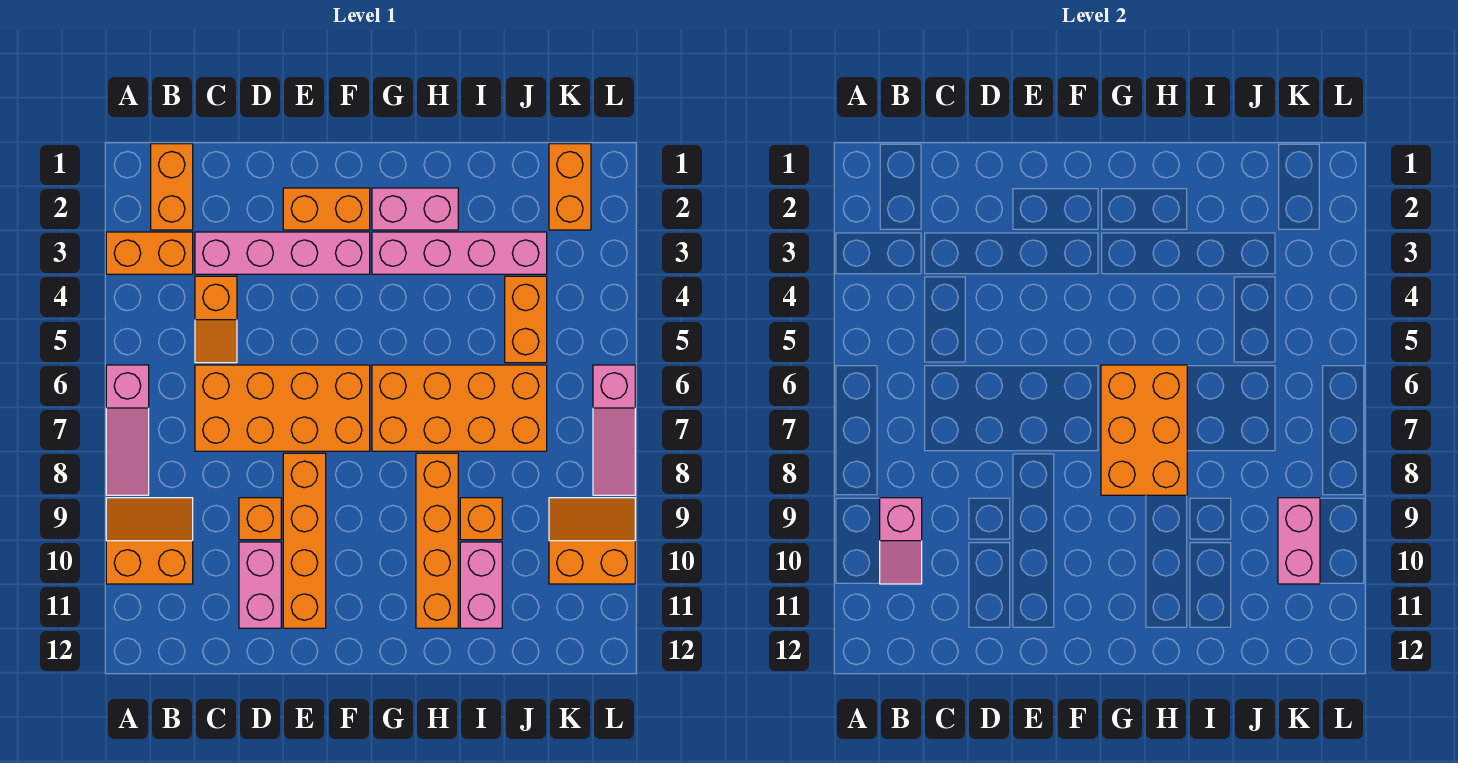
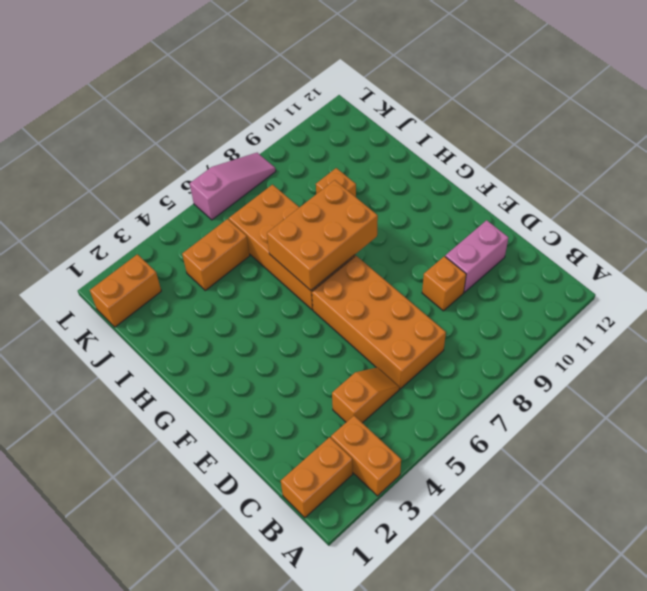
none -> pink slope A6:A8 level 1 top 6
none -> orange slope A9:B10 level 1 top 10
none -> pink brick C3:F3 level 1

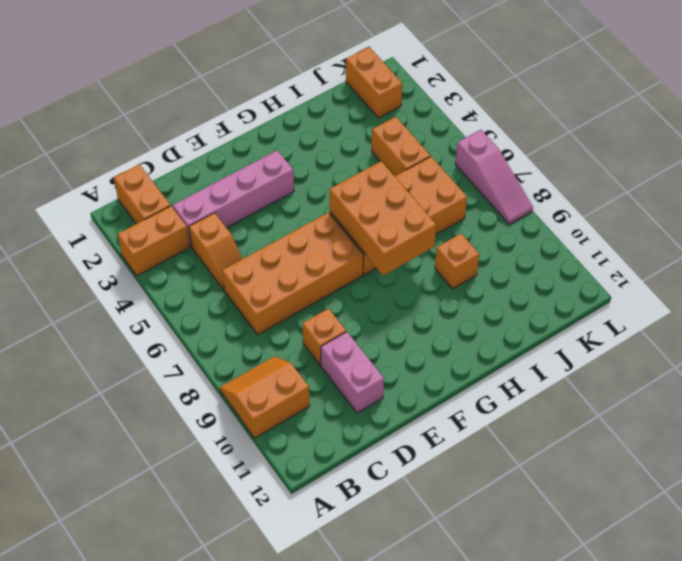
none -> pink slope A6:A8 level 1 top 6
none -> orange brick E2:F2 level 1
none -> orange brick E8:E11 level 1

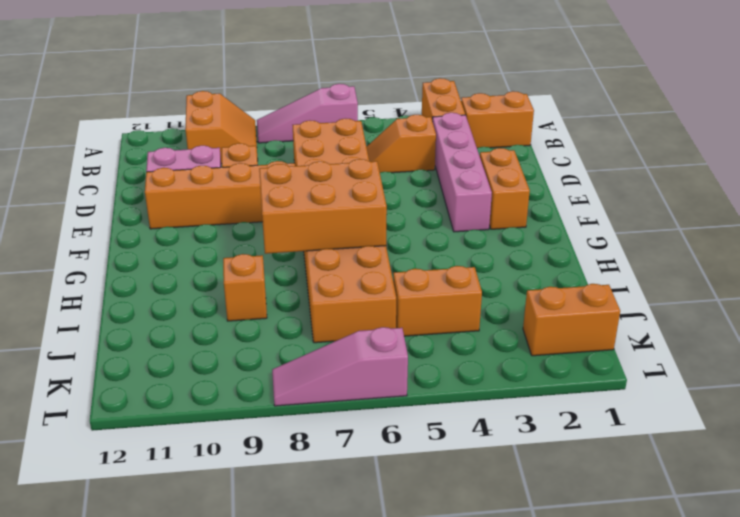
none -> pink brick G2:H2 level 1
none -> pink brick G3:J3 level 1
none -> orange brick H8:H11 level 1

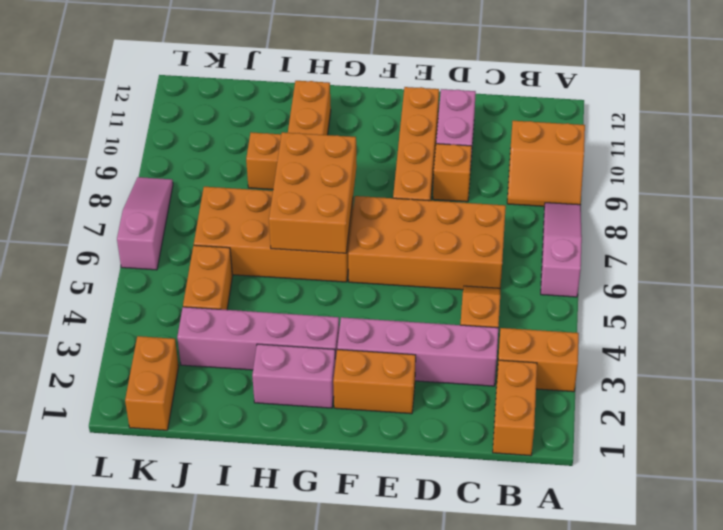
none -> pink brick I10:I11 level 1
none -> orange slope K9:L10 level 1 top 10
none -> pink slope B9:B10 level 2 top 9

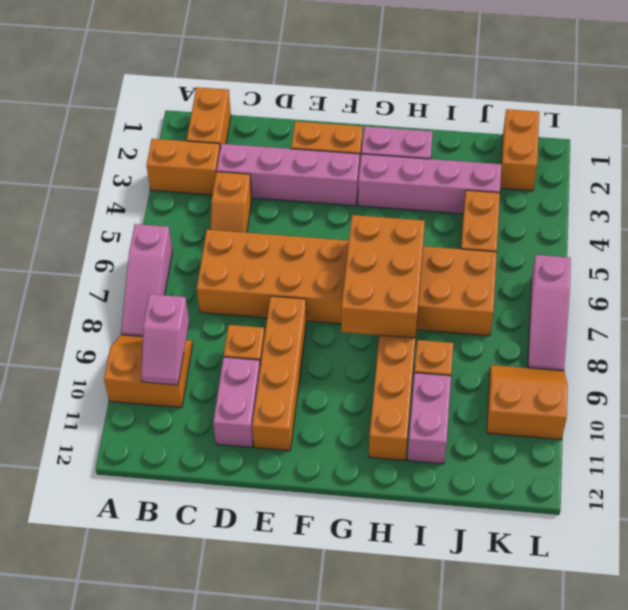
none -> pink brick K9:K10 level 2

